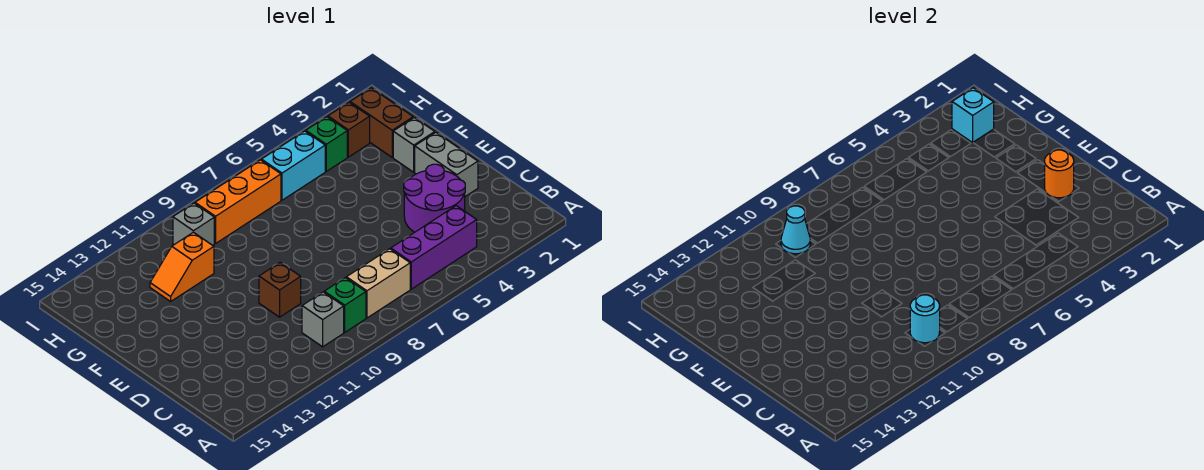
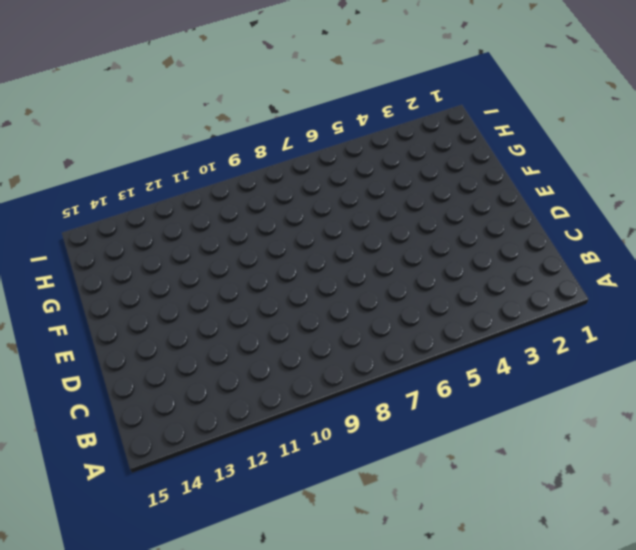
none -> purple brick B4:B6 level 1
none -> tan brick B7:B8 level 1
none -> green brick B9 level 1

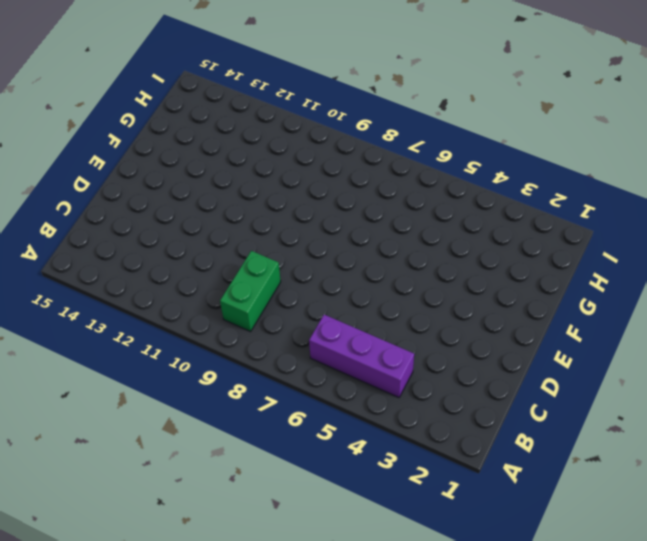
green brick B9:C9 level 1 -> green brick B9 level 1
none -> tan brick B7:B8 level 1
none -> grey brick B10 level 1
none -> purple round brick C3:D4 level 1

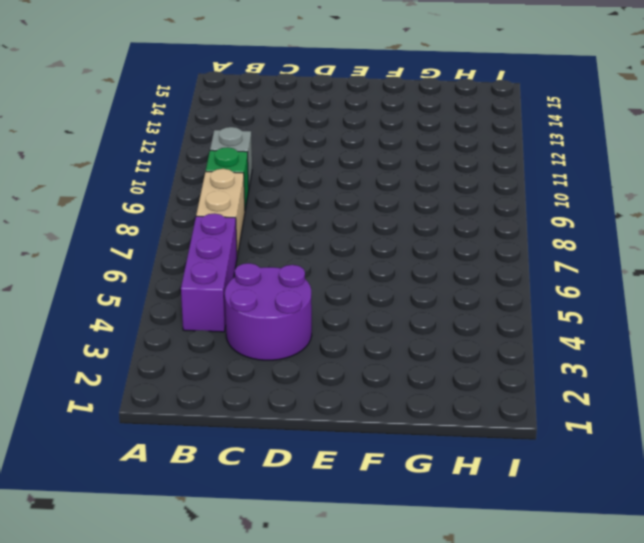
none -> grey brick D2:E2 level 1
none -> brown brick D10 level 1
none -> grey brick F2 level 1

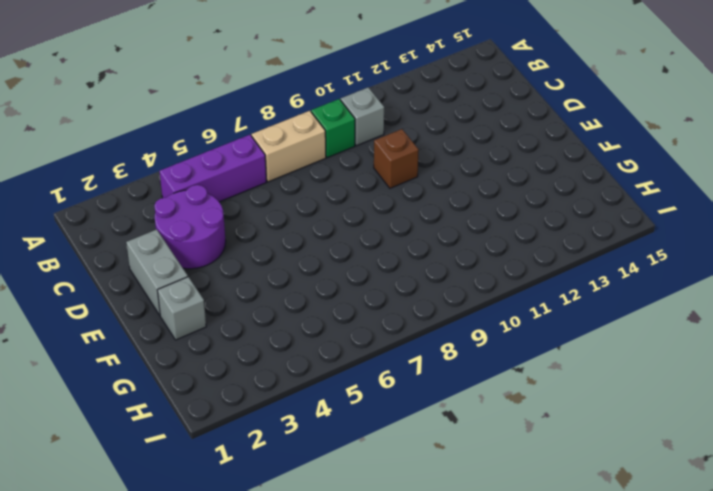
none -> brown brick G2:H2 level 1
none -> orange slope G11:G12 level 1 top 11
none -> brown brick H3 level 1

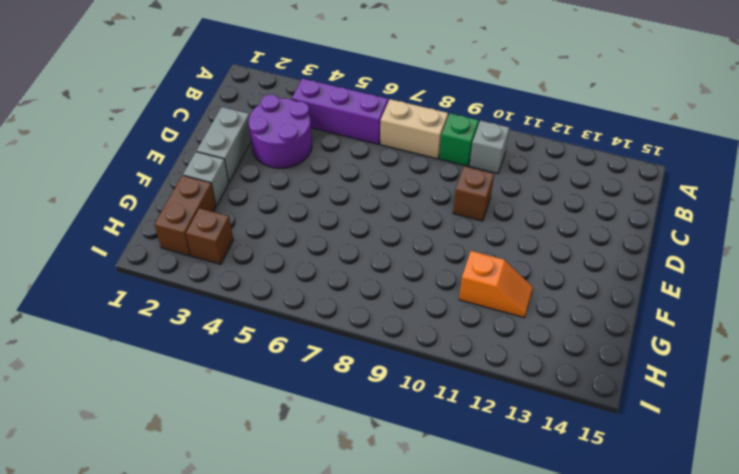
none -> green brick H4 level 1
none -> cyan brick H5:H6 level 1
none -> orange brick H7:H9 level 1

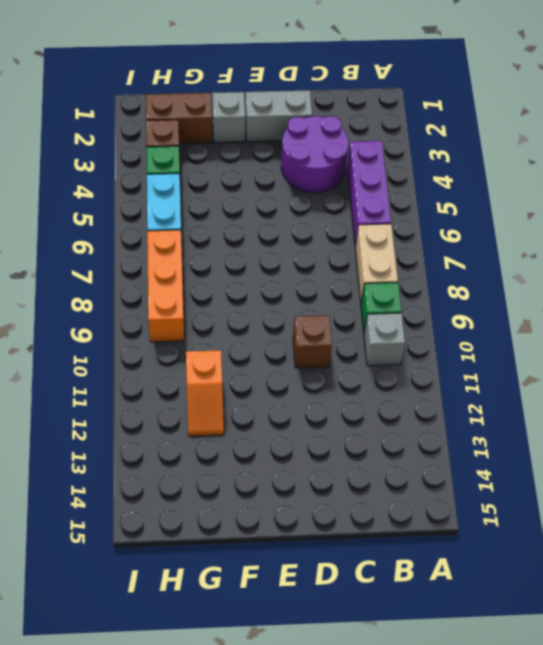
none -> grey brick H10 level 1
none -> cyan round brick B10 level 2
none -> orange round brick D2 level 2

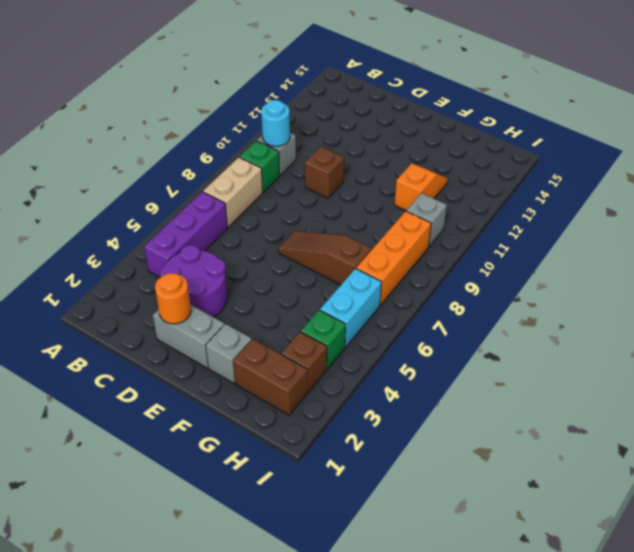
brown slope E7:G7 level 1 top G -> none
none -> cyan brick H2 level 2
none -> cyan cone H10 level 2

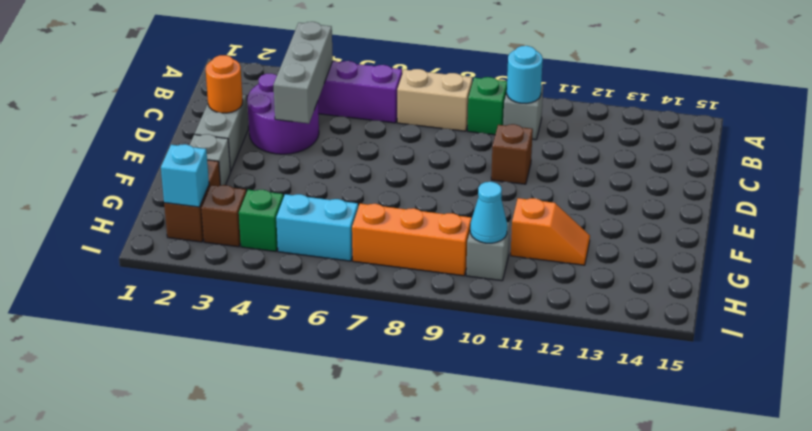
grey brick B4:D4 level 2 -> none

